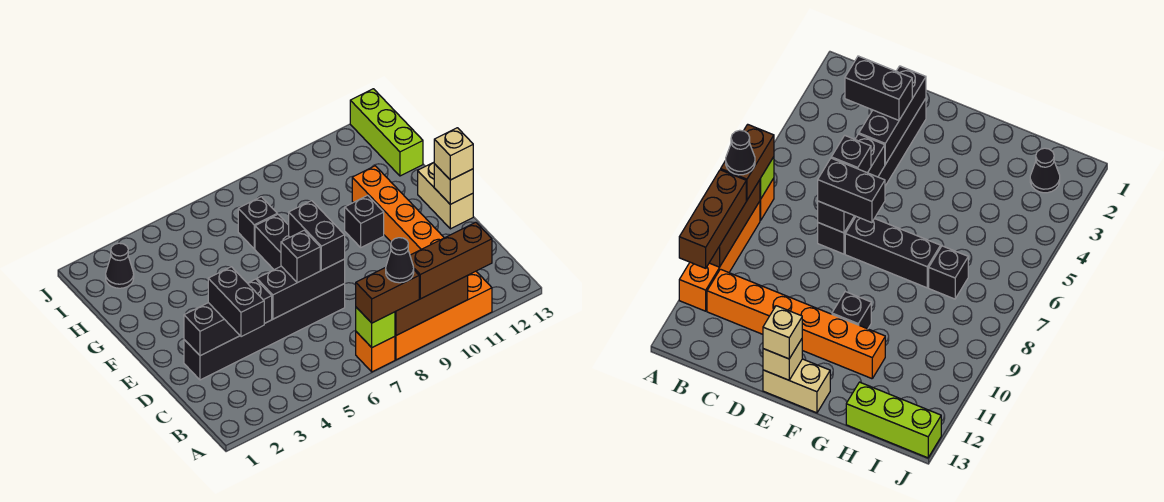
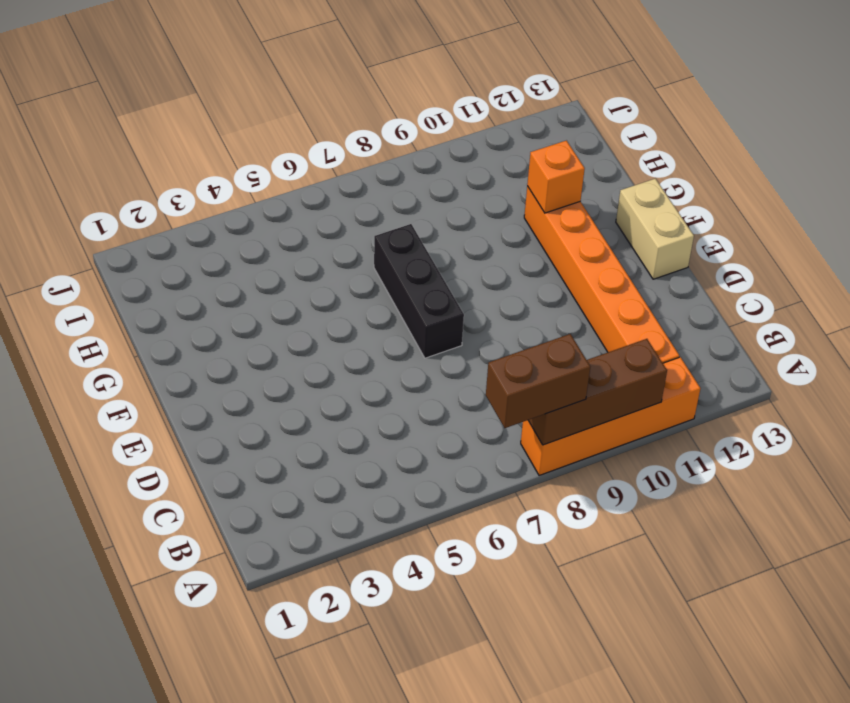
orange brick G11 level 2 -> orange brick A7 level 1
none -> black brick D2:D7 level 1
none -> black brick F10 level 1
none -> black brick H7 level 1

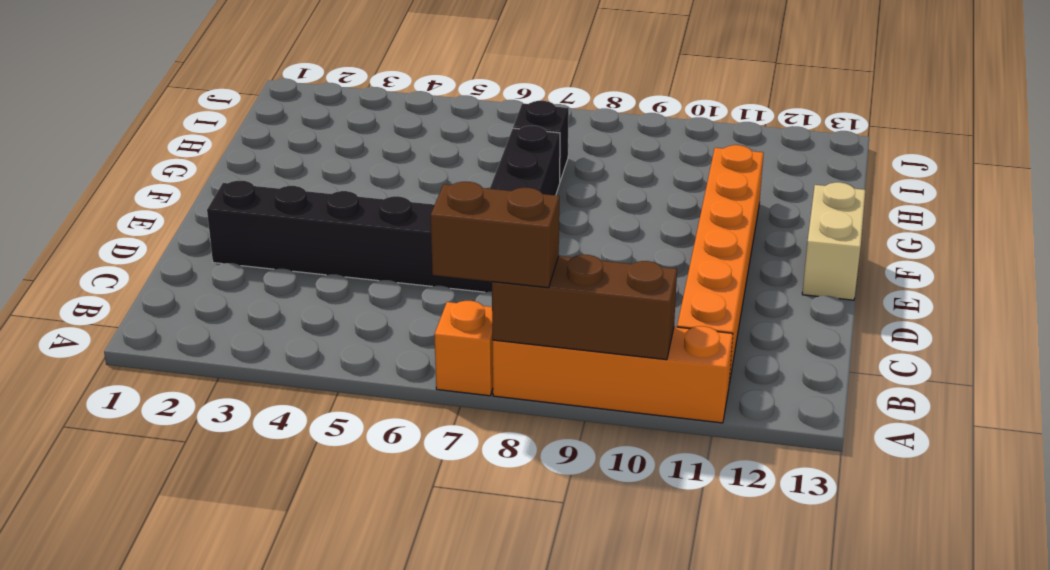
none -> black brick F10 level 1
none -> lime brick H13:J13 level 1
none -> black cone I2 level 1

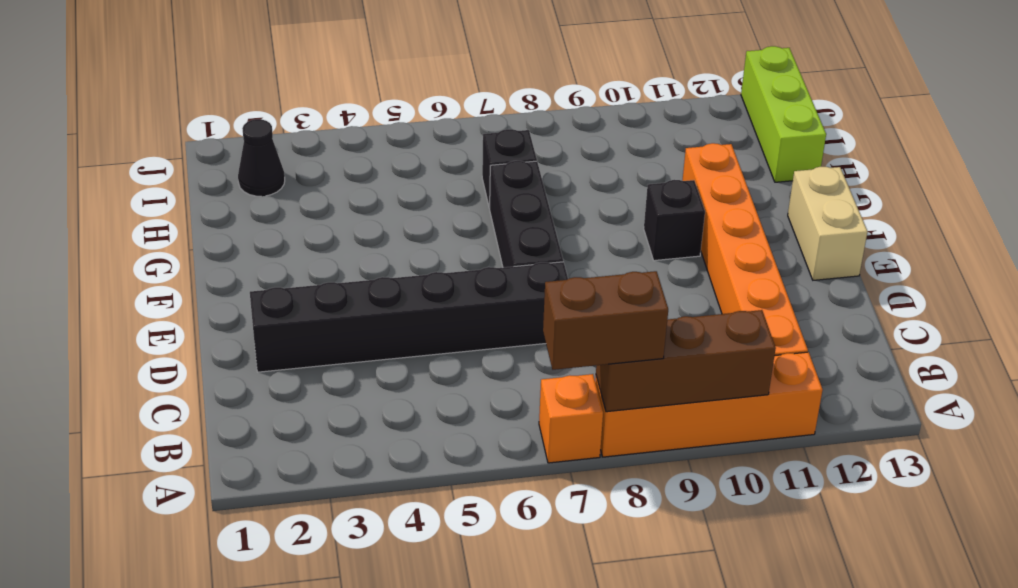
none -> lime brick A7 level 2
none -> black brick D2:D4 level 2
none -> black brick D5:D7 level 2

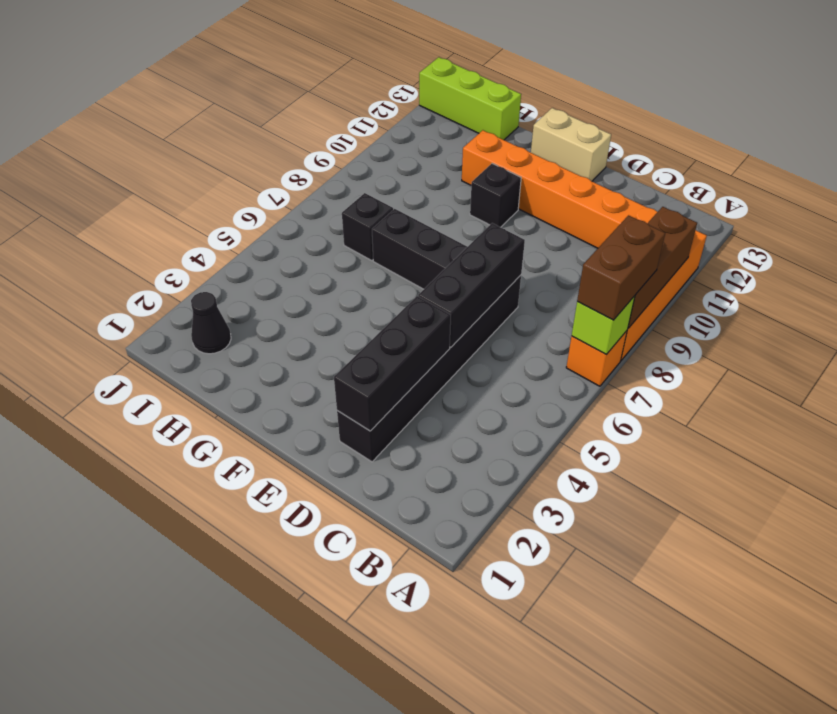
none -> tan brick E13 level 2
none -> brown brick A9:A11 level 3
none -> black brick C3:D3 level 3

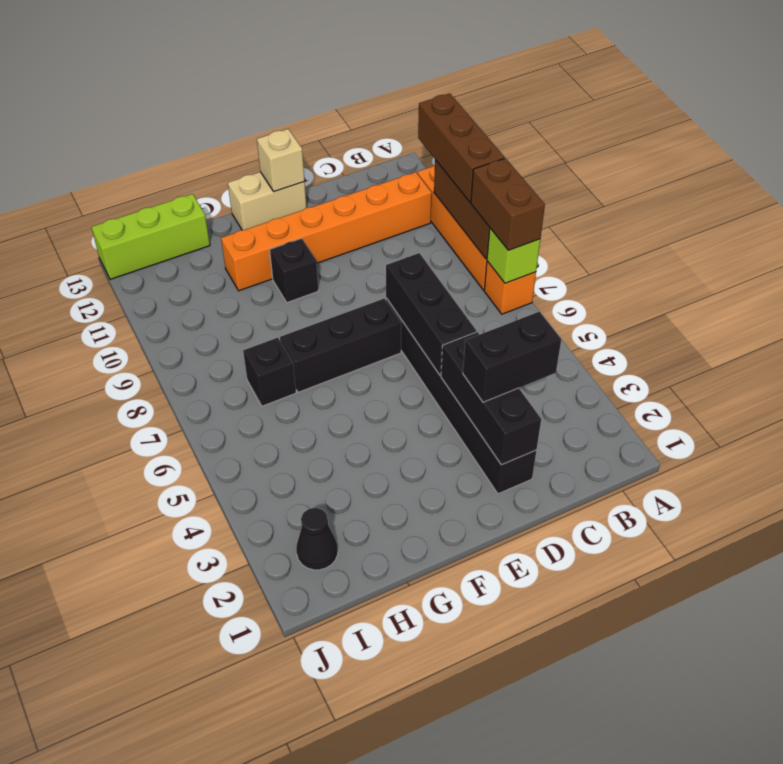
none -> black brick D6 level 3
none -> black brick D7:E7 level 3
none -> tan brick E13 level 3

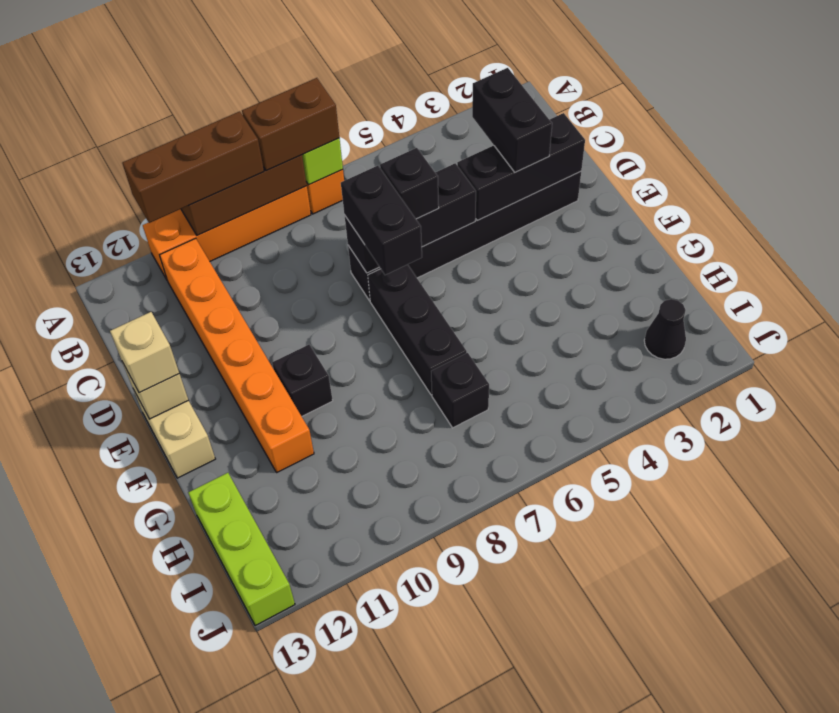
none -> black cone A8 level 4

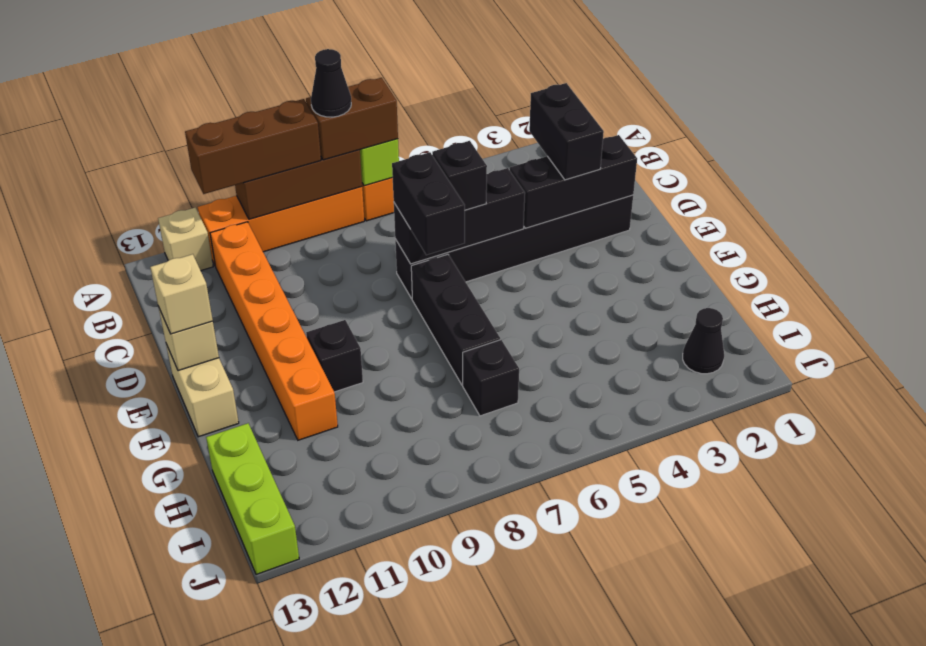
tan brick A12 level 1 -> none

